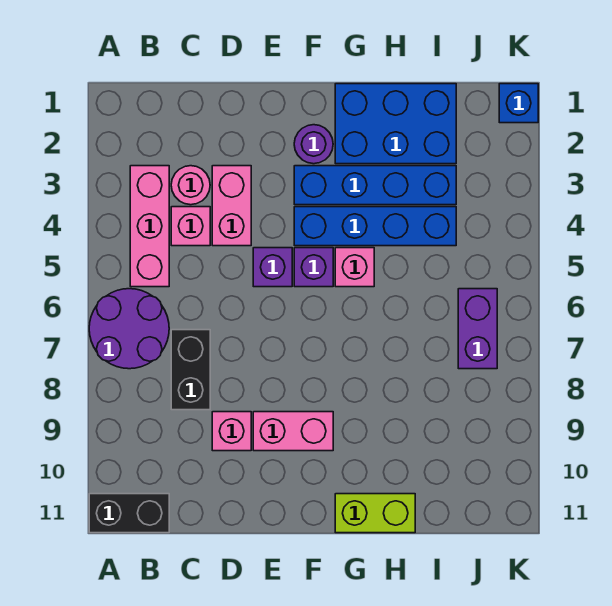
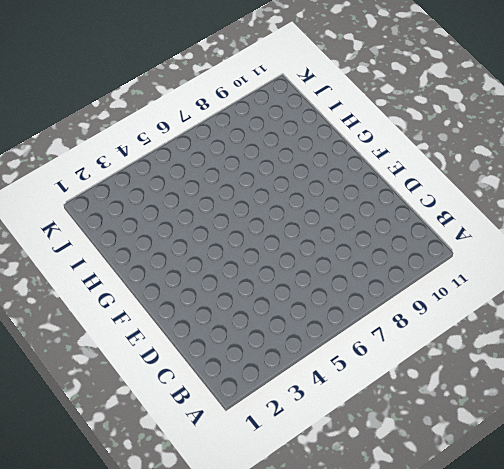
none -> purple round brick A6:B7 level 1
none -> black brick A11:B11 level 1
none -> pink brick B3:B5 level 1

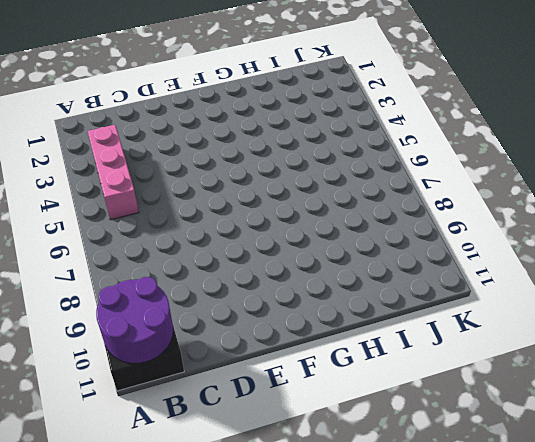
purple round brick A10:B11 level 2 -> purple round brick A6:B7 level 1
none -> pink round brick C3 level 1
none -> pink brick C4 level 1
none -> black brick C7:C8 level 1

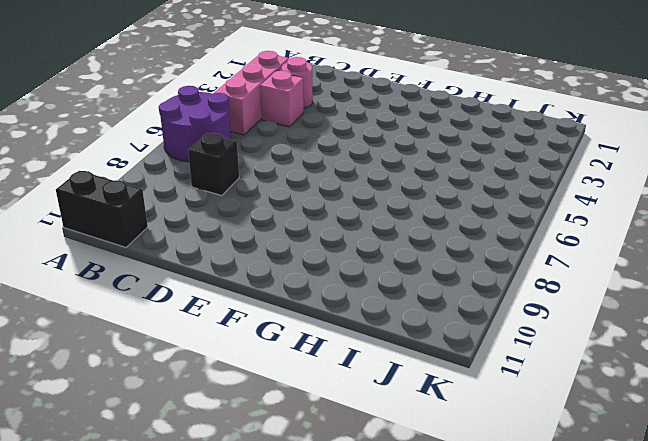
black brick C8 level 1 -> black brick C7:C8 level 1
none -> pink brick D3:D4 level 1
none -> pink brick D9 level 1
none -> purple brick E5 level 1

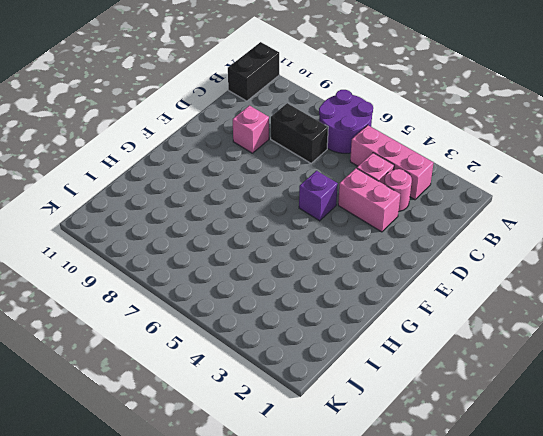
none -> pink brick E9:F9 level 1
none -> purple round brick F2 level 1
none -> blue brick F3:I3 level 1

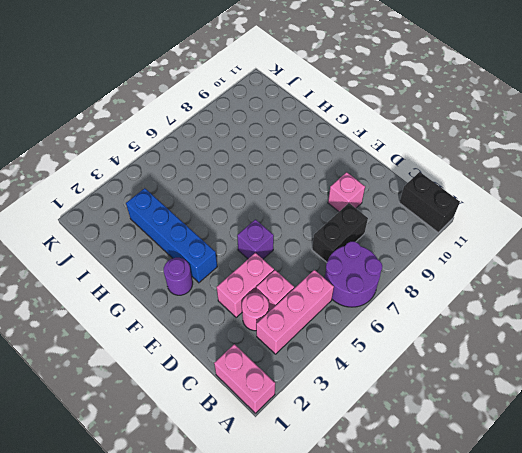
pink brick A1:B1 level 1 -> pink brick E9:F9 level 1
none -> blue brick F4:I4 level 1
none -> purple brick F5 level 1
none -> blue brick G1:I2 level 1

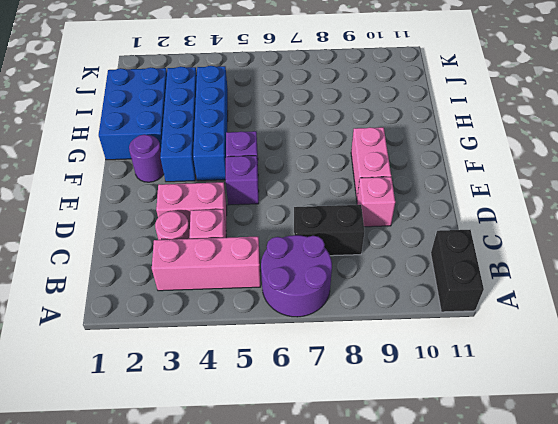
none -> pink brick G5 level 1
none -> lime brick G11:H11 level 1
none -> purple brick J6:J7 level 1

